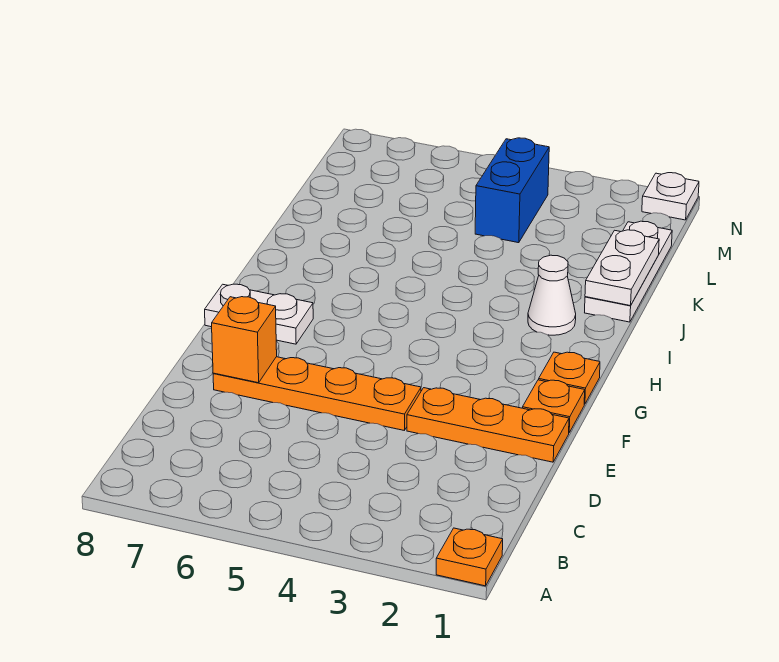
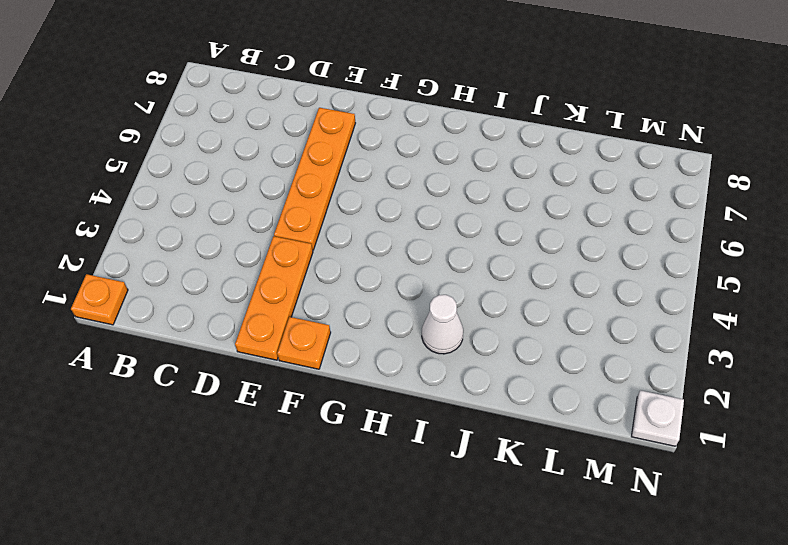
none -> orange plate G1 level 1
none -> white plate G7:G8 level 1
none -> white plate J1:L1 level 1

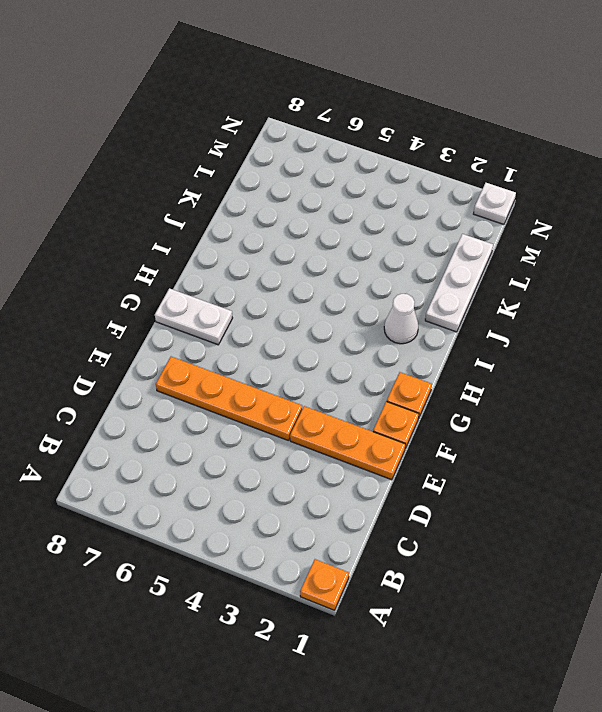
none -> blue brick L4:M4 level 1
none -> orange brick E7 level 2
none -> white plate J1:K1 level 2

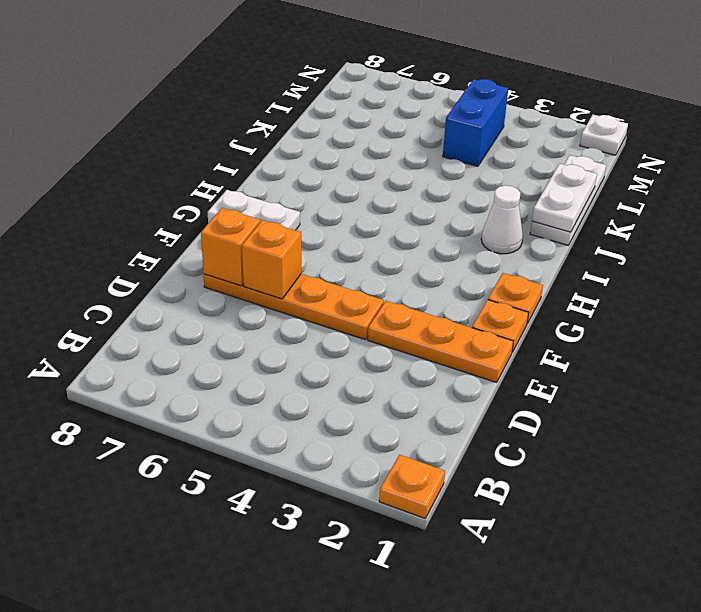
orange brick E6 level 2 -> none

